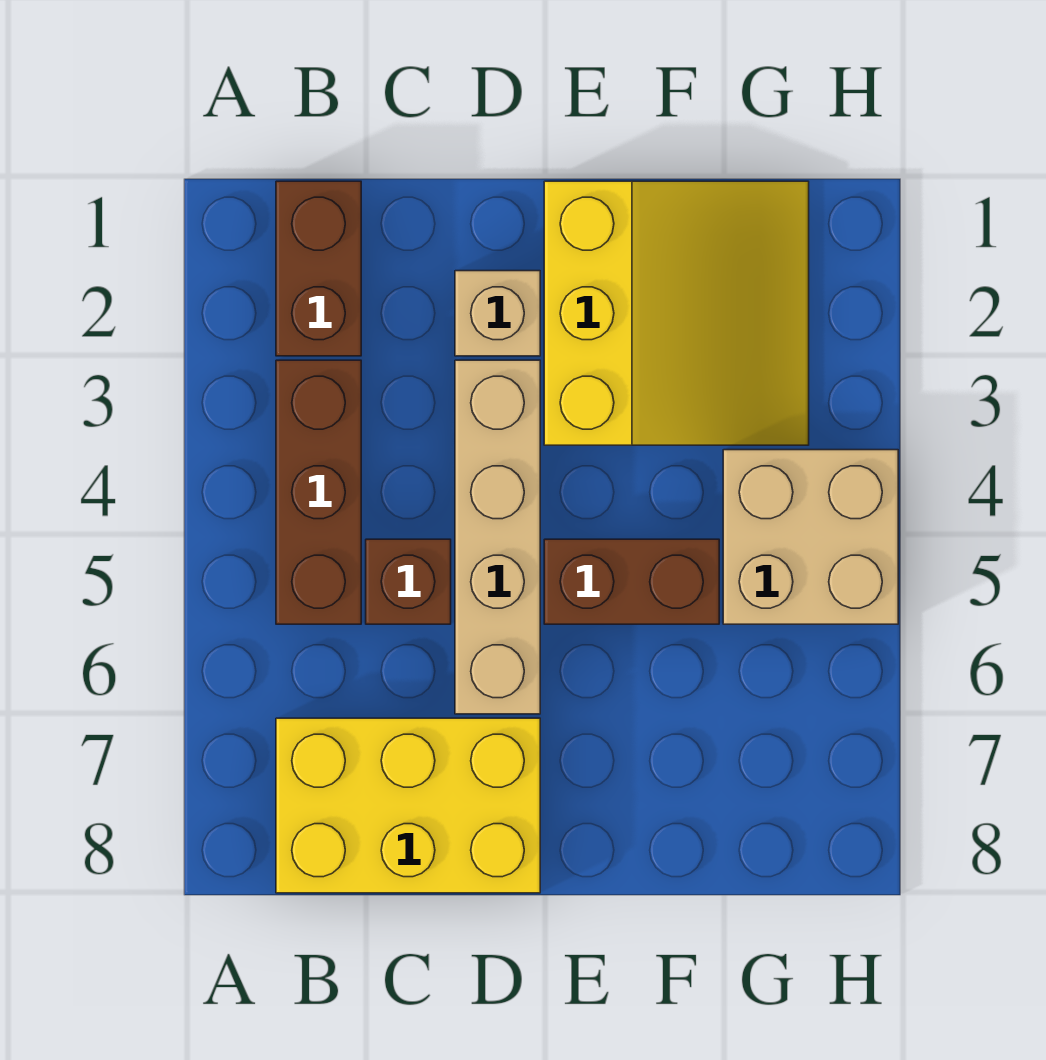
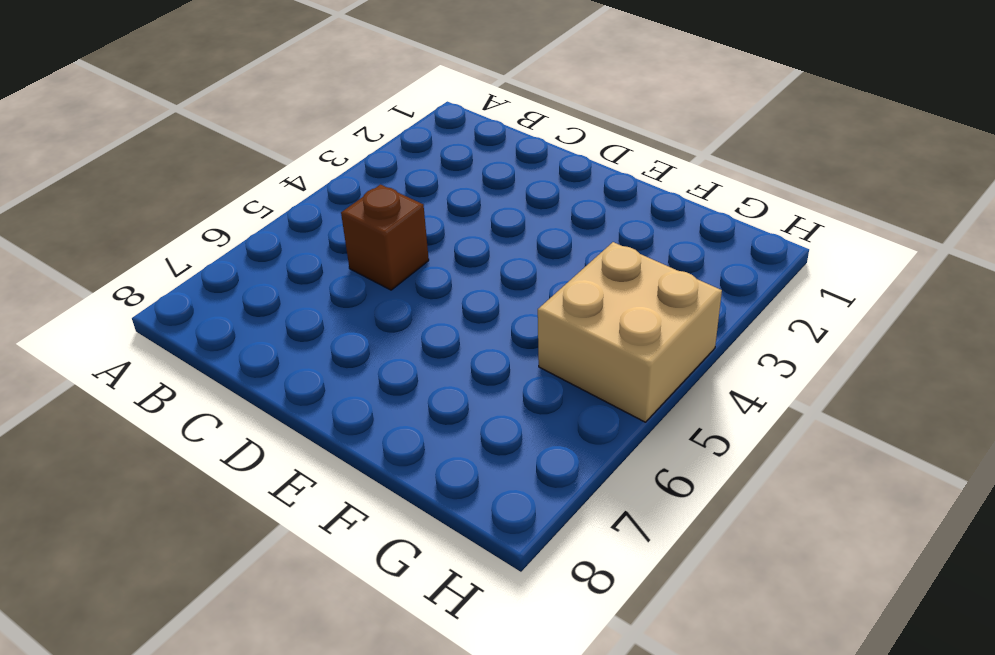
none -> brown brick B1:B2 level 1
none -> brown brick B3:B5 level 1

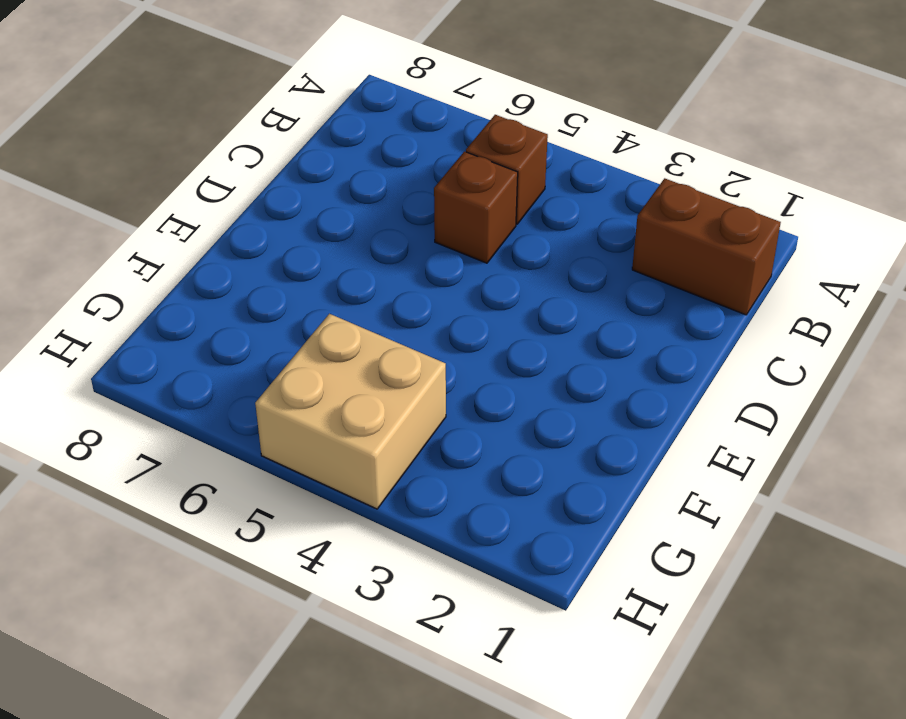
brown brick B5 level 1 -> brown brick B3:B5 level 1
none -> yellow brick B7:D8 level 1
none -> tan brick D2 level 1

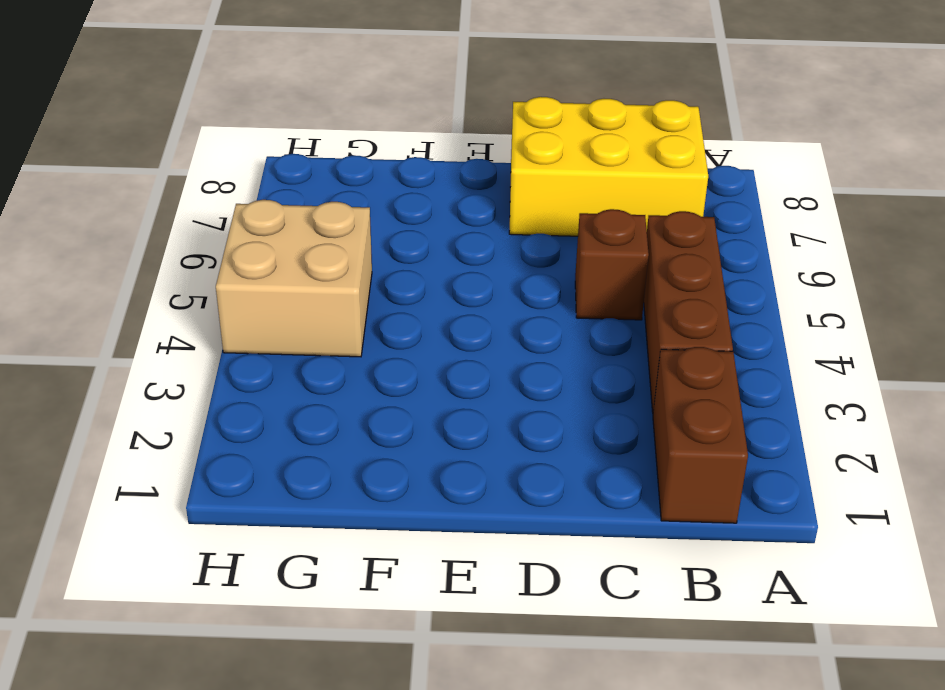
none -> tan brick D2 level 1
none -> tan brick D3:D6 level 1

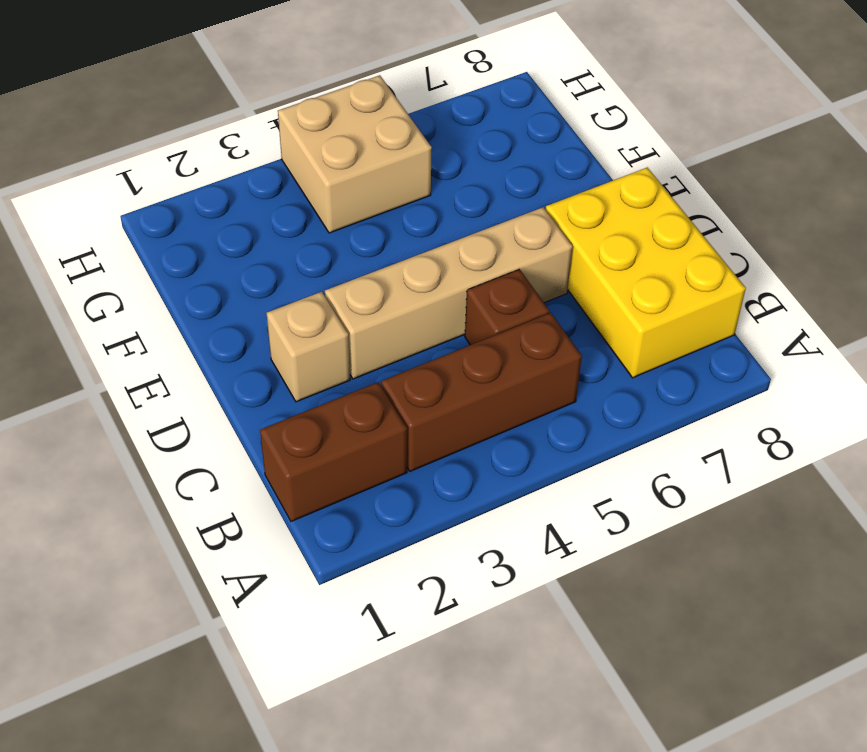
none -> yellow slope E1:G3 level 1 top E
none -> brown brick E5:F5 level 1

